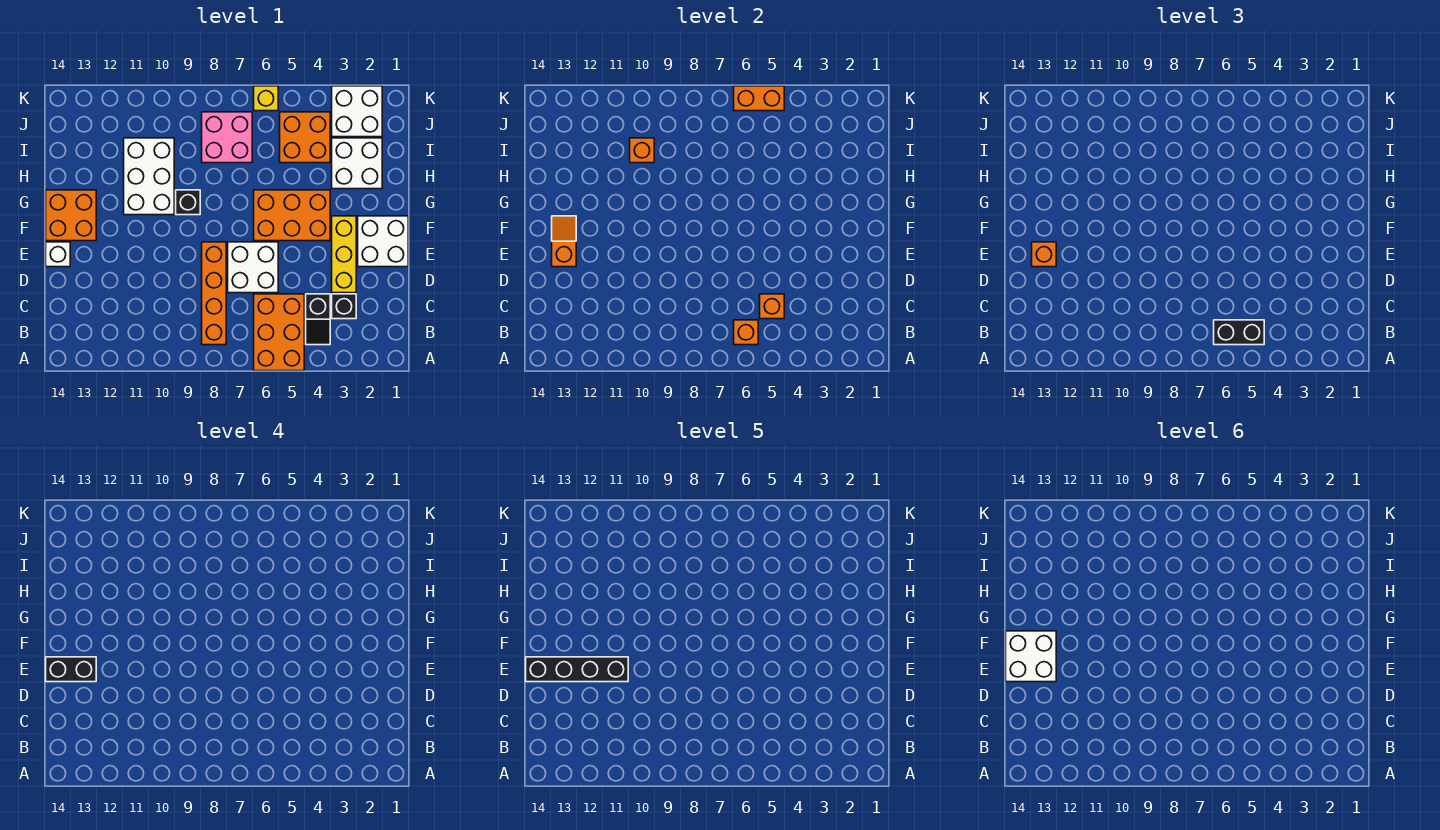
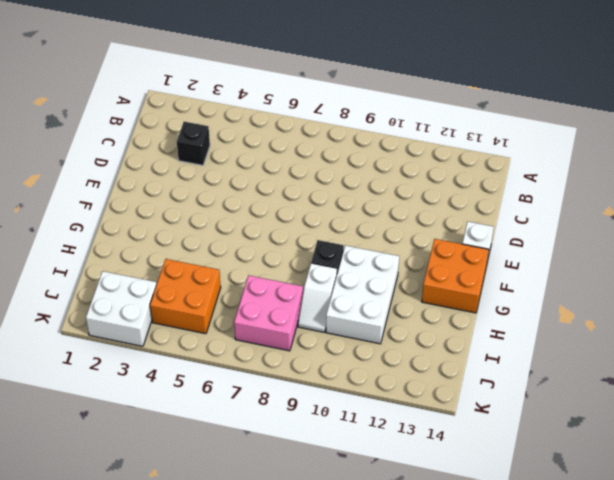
white slope H9:I9 level 1 top H -> none
none -> orange brick A5:C6 level 1
none -> black slope B4:C4 level 1 top C
none -> orange brick B8:E8 level 1

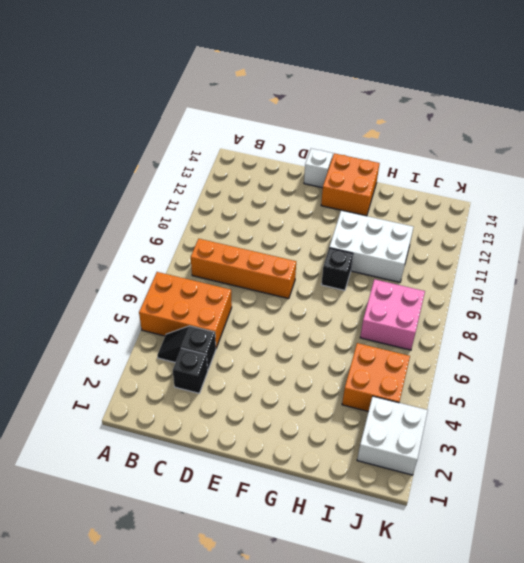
none -> yellow brick D3:F3 level 1
none -> white brick D6:E7 level 1
none -> white brick E1:F2 level 1

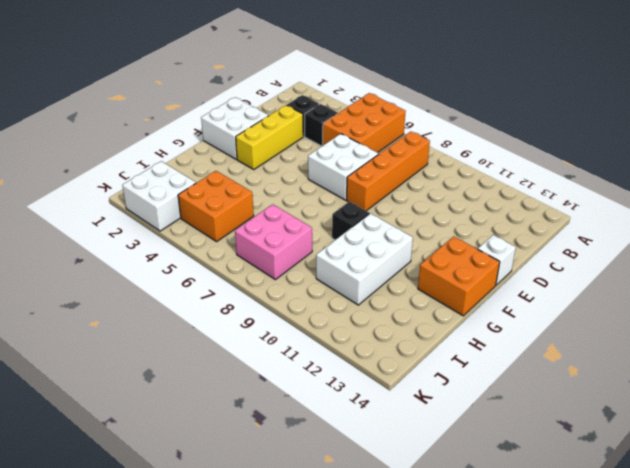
none -> orange brick F4:G6 level 1
none -> white brick H2:I3 level 1
none -> yellow brick K6 level 1

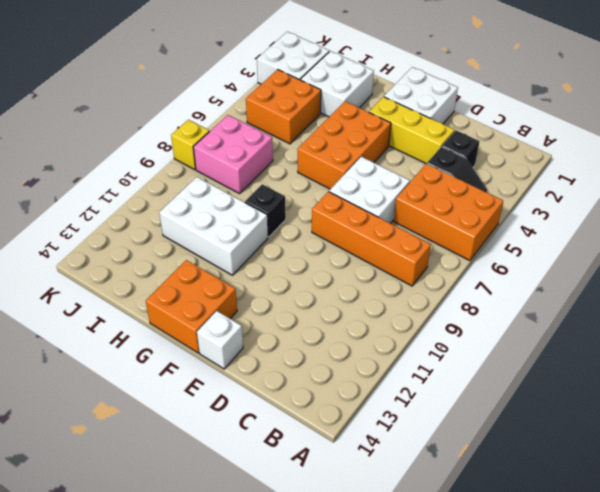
yellow brick K8 level 1 -> yellow brick K6 level 1
none -> orange brick B6 level 2
none -> orange brick C5 level 2
none -> orange slope E13:F13 level 2 top E

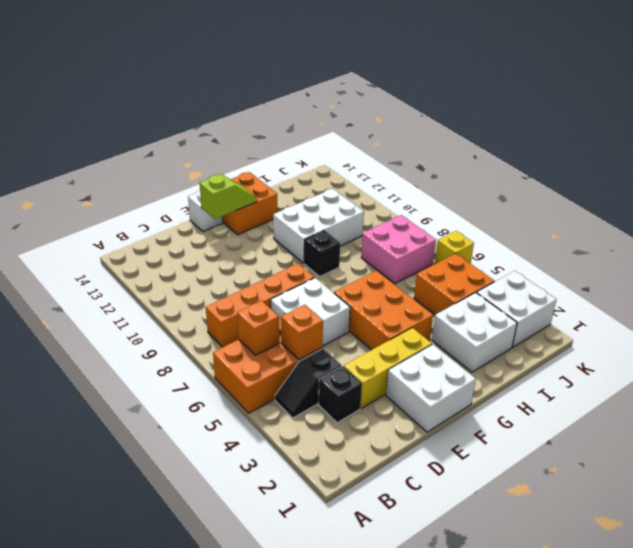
lime slope E13:F13 level 2 top E -> orange slope E13:F13 level 2 top E
none -> orange brick I10 level 2
none -> orange brick K5:K6 level 2
none -> black brick B5:B6 level 3

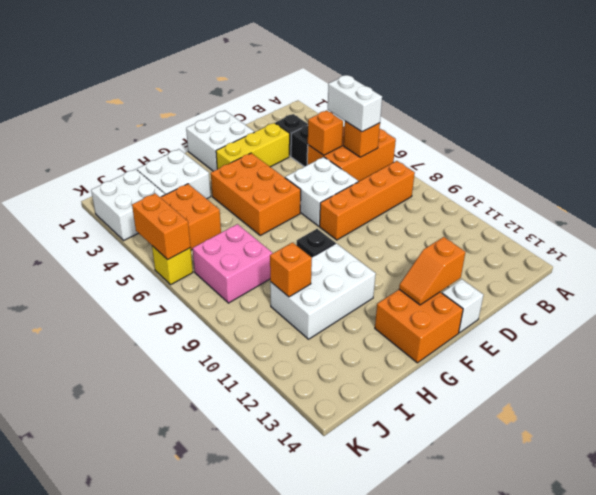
white brick B5:B6 level 3 -> black brick B5:B6 level 3
none -> orange brick E13 level 3
none -> black brick E13:E14 level 4
none -> black brick E11:E14 level 5

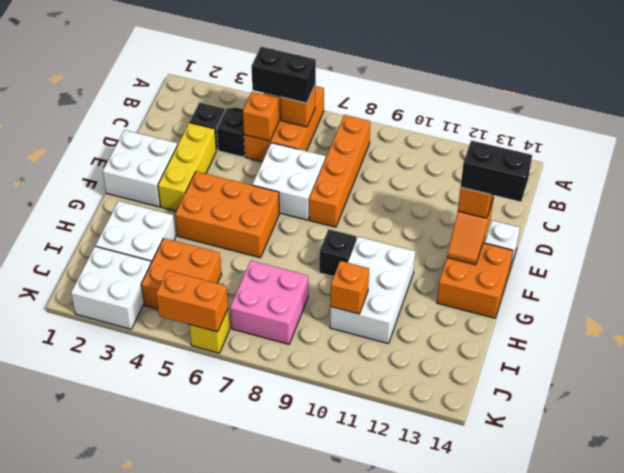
none -> black brick E11:E14 level 5
none -> white brick E13:F14 level 6

